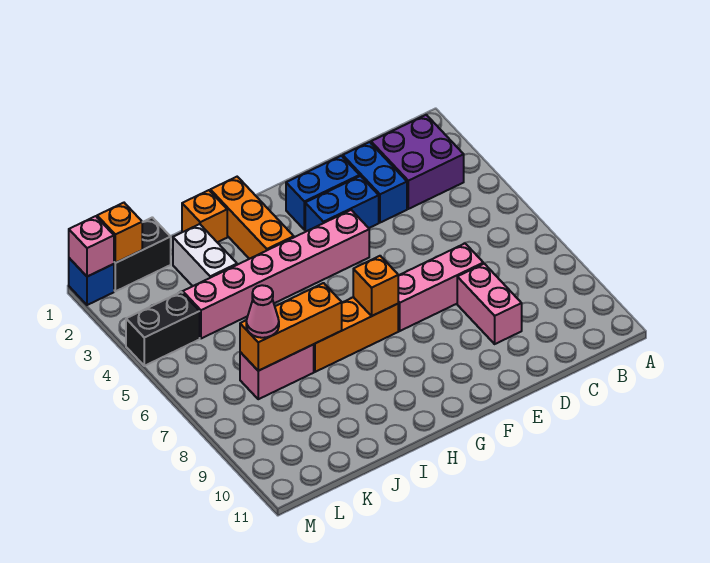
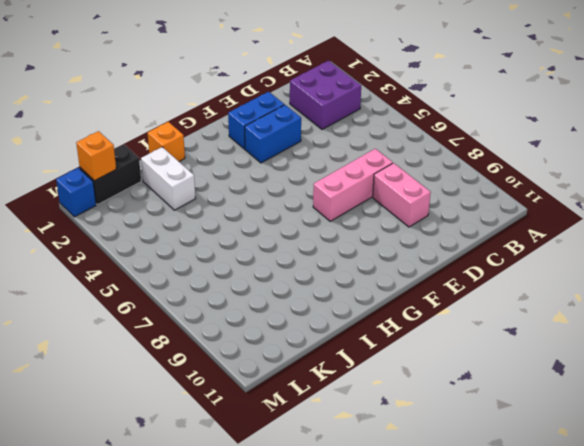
none -> blue brick D2:D3 level 1
none -> pink brick F4:K4 level 1
none -> orange brick G7:I7 level 1

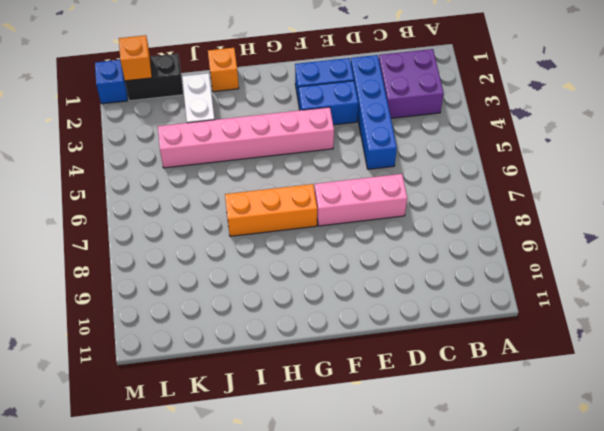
blue brick D2:D5 level 1 -> blue brick D2:D3 level 1
none -> pink brick D8:D9 level 1
none -> orange brick H1:H3 level 1
none -> pink brick J7:K7 level 1

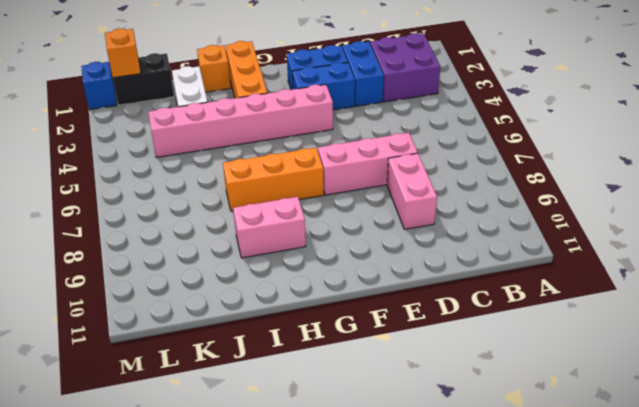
pink brick H9:I9 level 1 -> pink brick J7:K7 level 1
none -> black brick L4:M4 level 1
none -> orange brick G7 level 2
none -> orange brick I7:K7 level 2

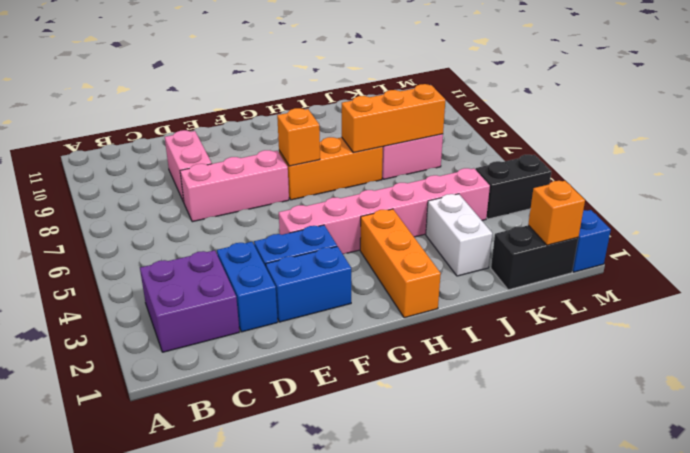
none -> orange brick I1 level 1
none -> pink brick M1 level 2
none -> pink cone K7 level 3

